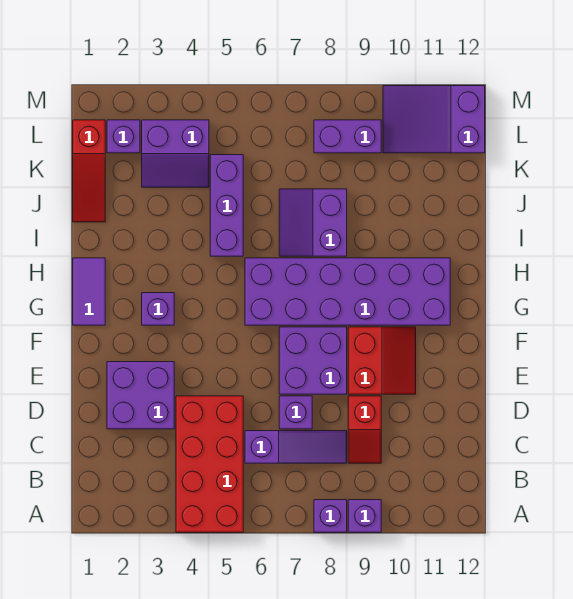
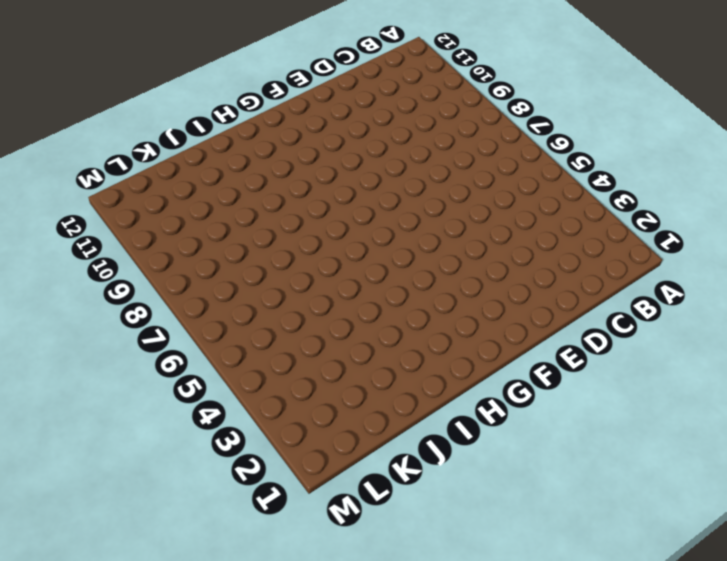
none -> red brick A4:D5 level 1
none -> purple brick A8 level 1
none -> purple brick A9 level 1

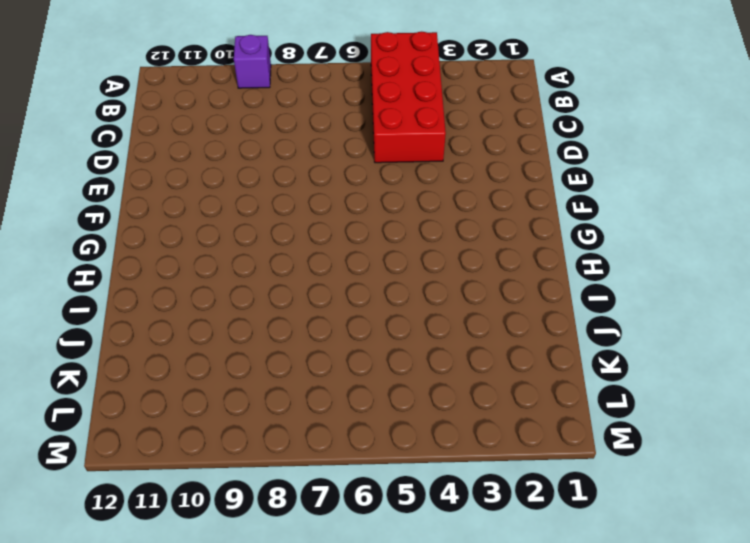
none -> purple brick A8 level 1
none -> purple slope C6:C8 level 1 top 6
none -> red slope C9:D9 level 1 top D

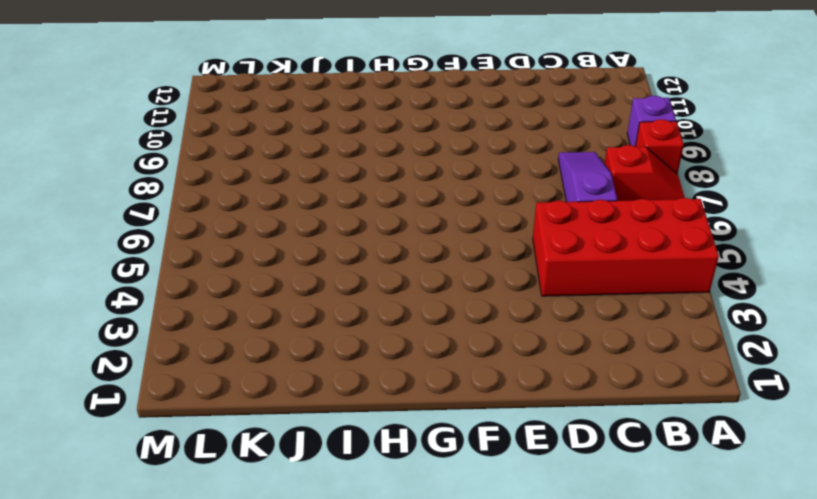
red slope A7:B7 level 1 top B -> red slope C9:D9 level 1 top D
red brick A8 level 1 -> purple brick A8 level 1
none -> purple brick D2:E3 level 1
none -> purple brick D7 level 1
none -> purple brick E7:F8 level 1

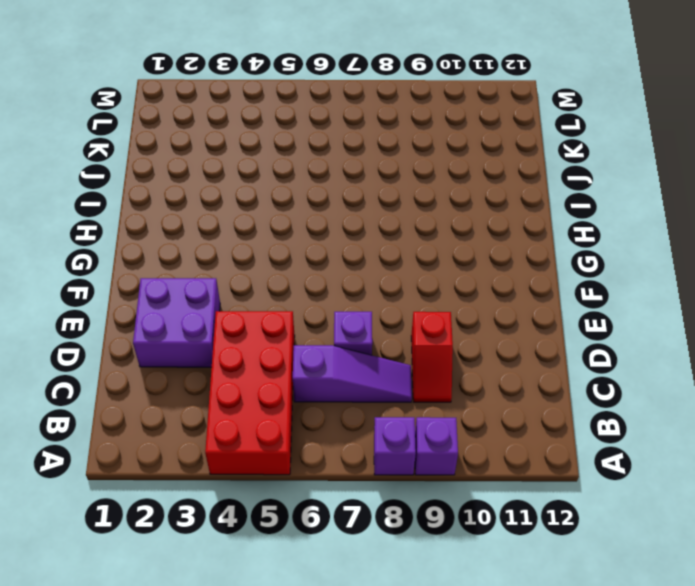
none -> purple brick E7:F8 level 1
none -> red slope E9:F10 level 1 top 9
none -> purple tile G1:H1 level 1

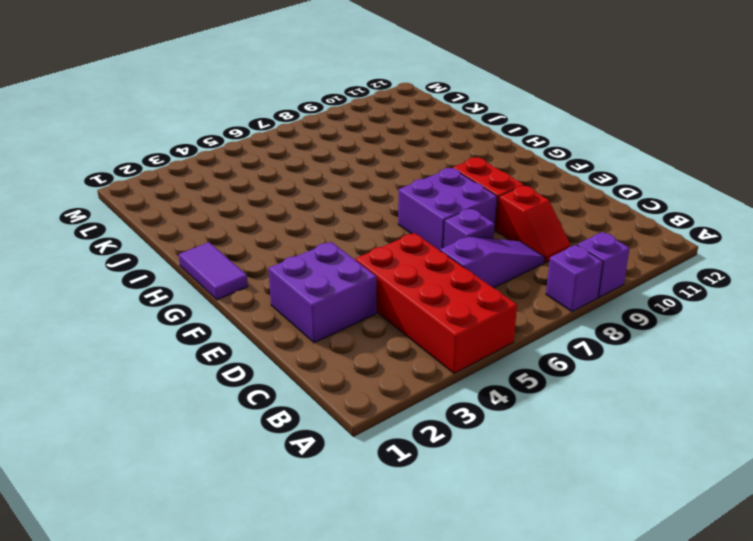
none -> purple brick G3 level 1
none -> purple brick G6:H11 level 1
none -> purple brick I5:K5 level 1

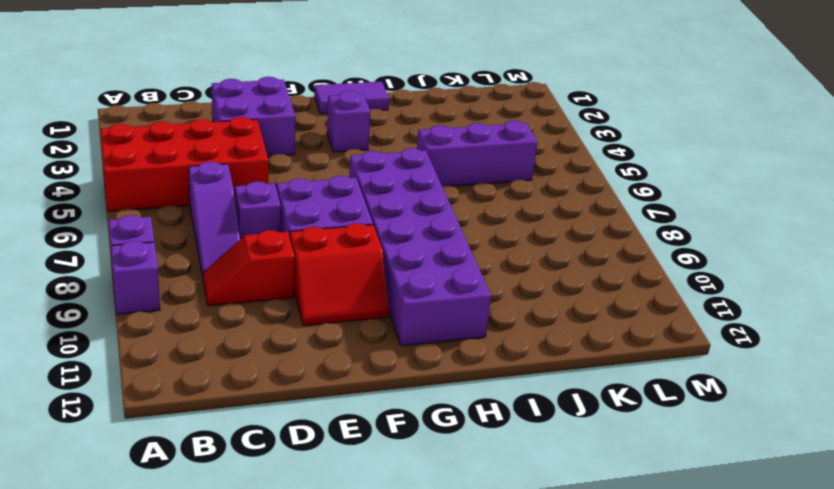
none -> purple slope I7:J8 level 1 top 8
none -> red slope J1:L1 level 1 top L
none -> purple slope K3:L4 level 1 top L

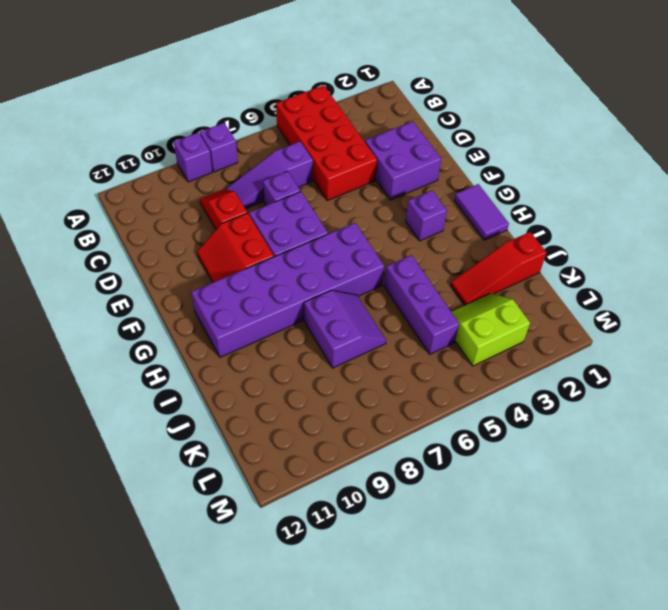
red slope J1:J3 level 1 top 1 -> red slope J1:L1 level 1 top L
lime slope K3:L4 level 1 top L -> purple slope K3:L4 level 1 top L
none -> purple brick L2 level 1
none -> purple brick L8:L9 level 1
none -> purple slope L10:M12 level 1 top 12

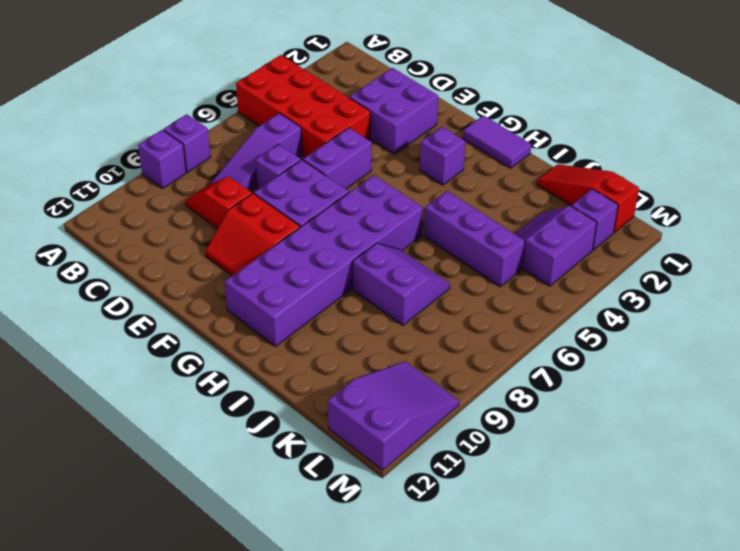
purple brick E5:E6 level 1 -> purple brick L8:L9 level 1

